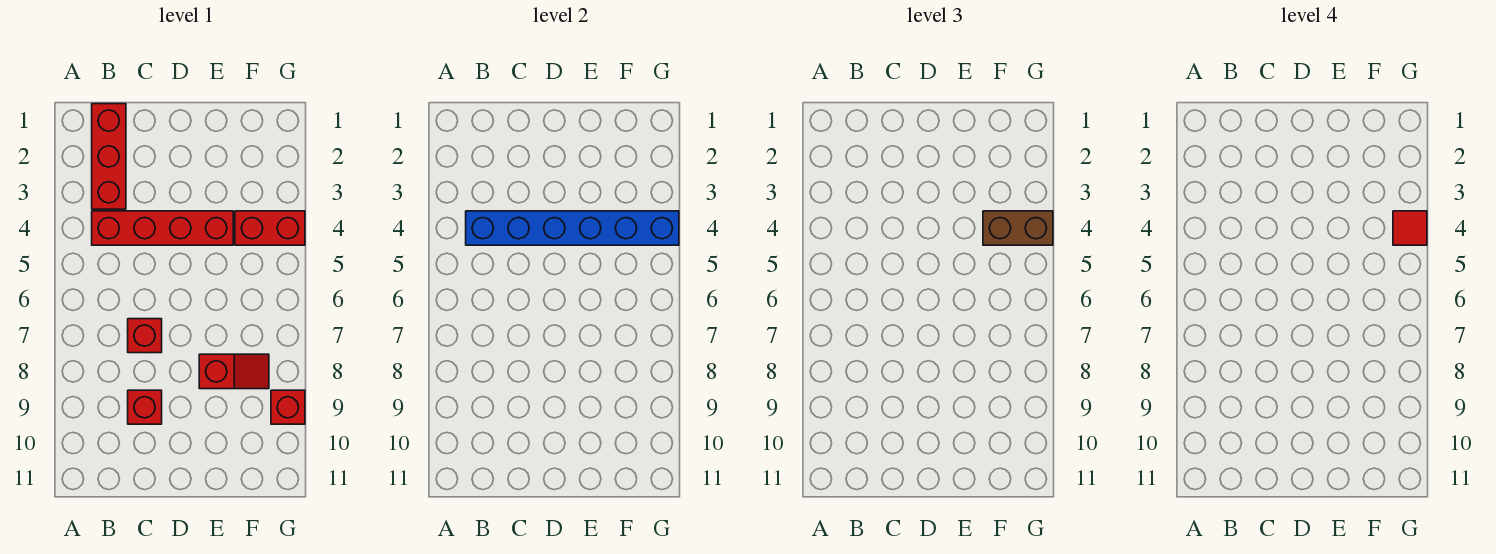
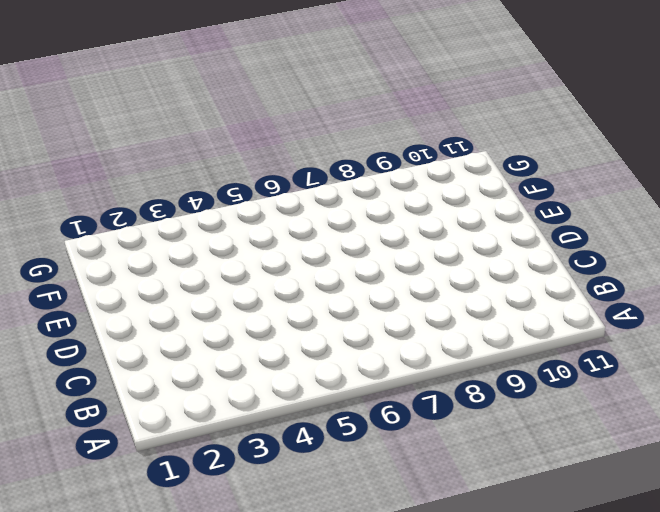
none -> red brick B1:B3 level 1
none -> red brick B4:E4 level 1

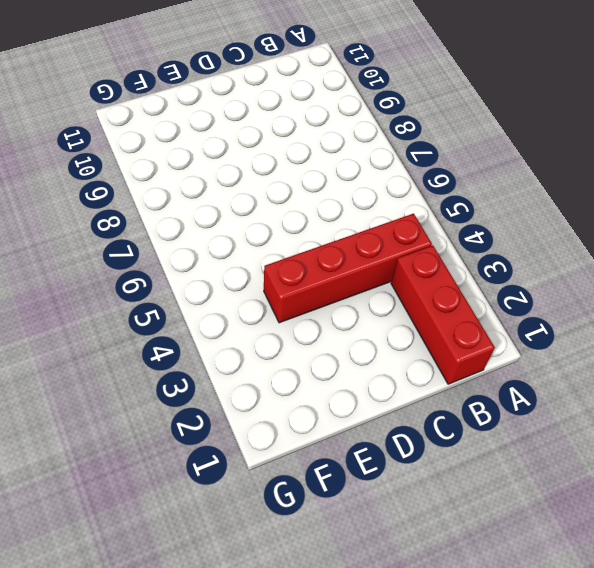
none -> red brick C7 level 1
none -> red brick C9 level 1

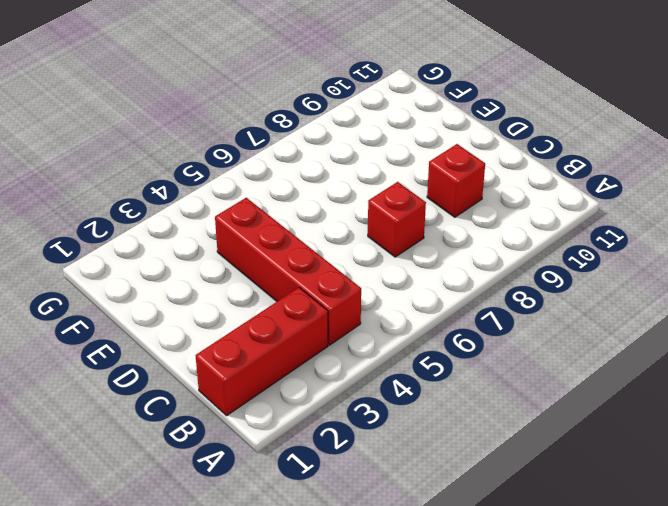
none -> red slope E8:F8 level 1 top E
none -> red brick F4:G4 level 1

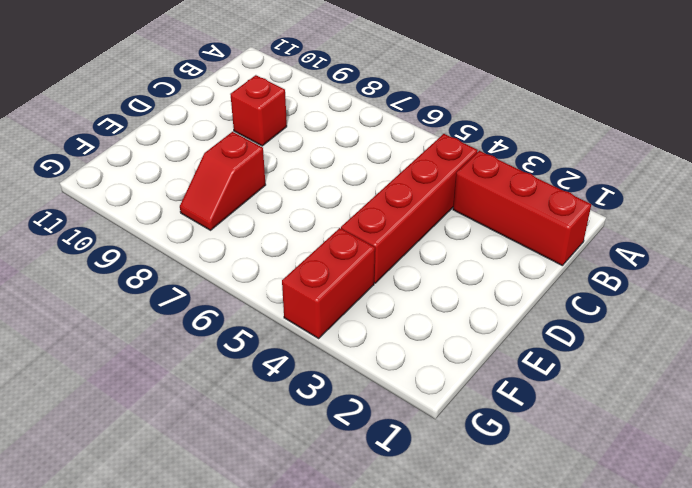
none -> red brick C7 level 1
none -> red brick G9 level 1

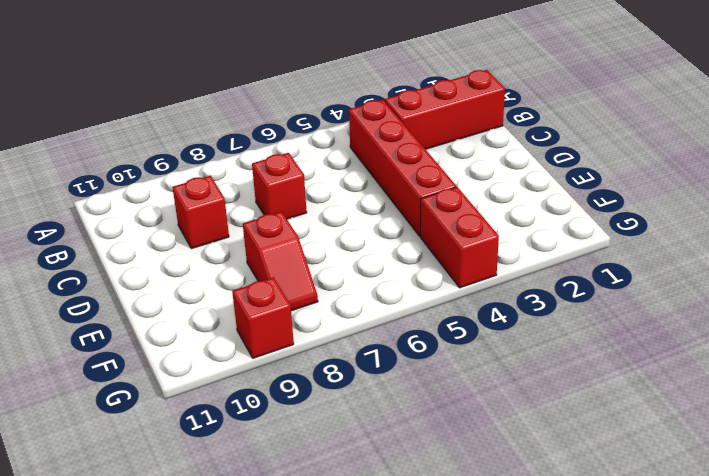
none -> blue brick B4:G4 level 2
none -> brown brick F4:G4 level 3

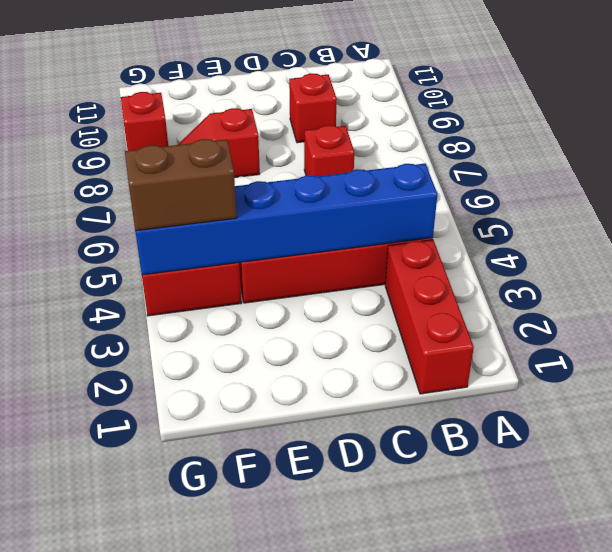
none -> red tile G4 level 4

